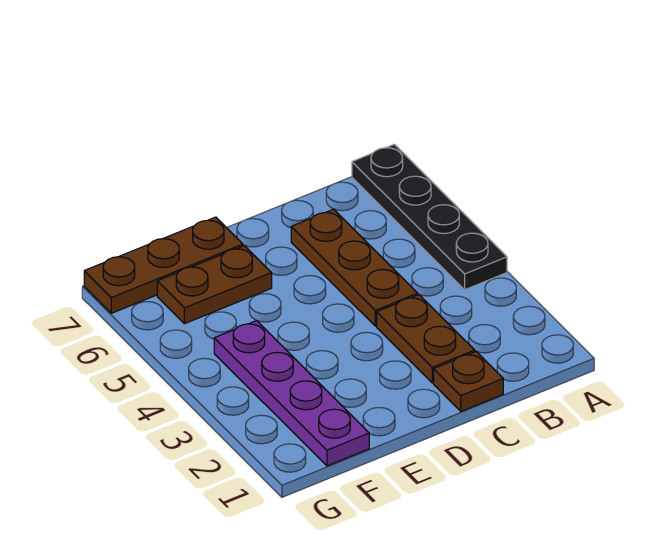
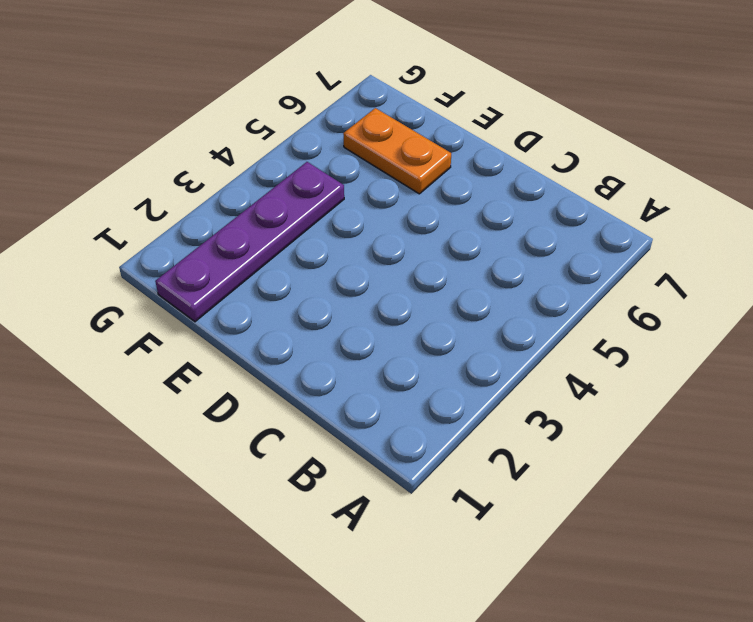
orange plate E6:F6 level 1 -> brown plate E6:F6 level 1
none -> black plate A4:A7 level 1
none -> brown plate C1 level 1

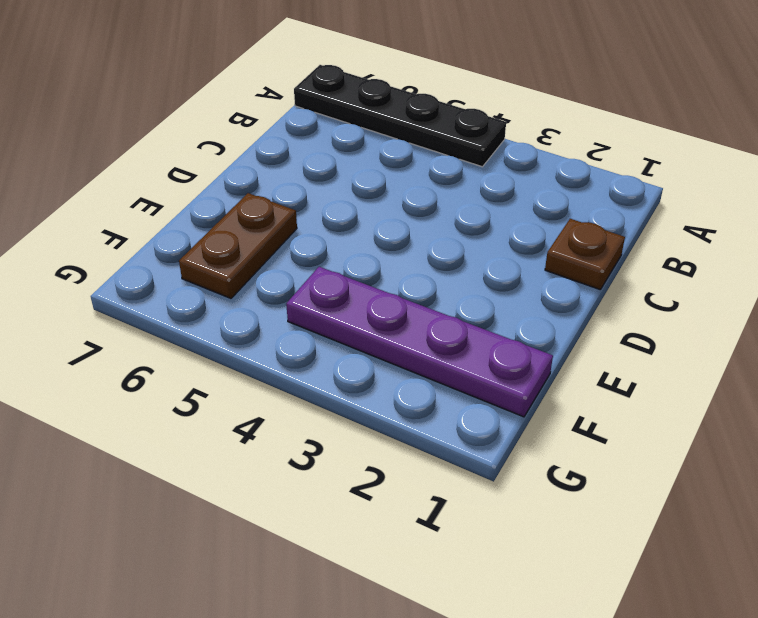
none -> brown plate C2:C3 level 1
none -> brown plate C4:C6 level 1

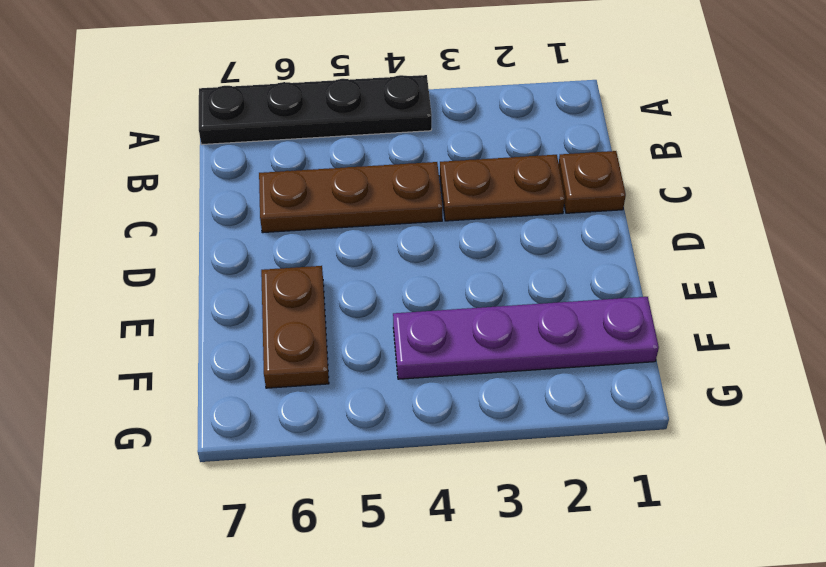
none -> brown plate E7:G7 level 1

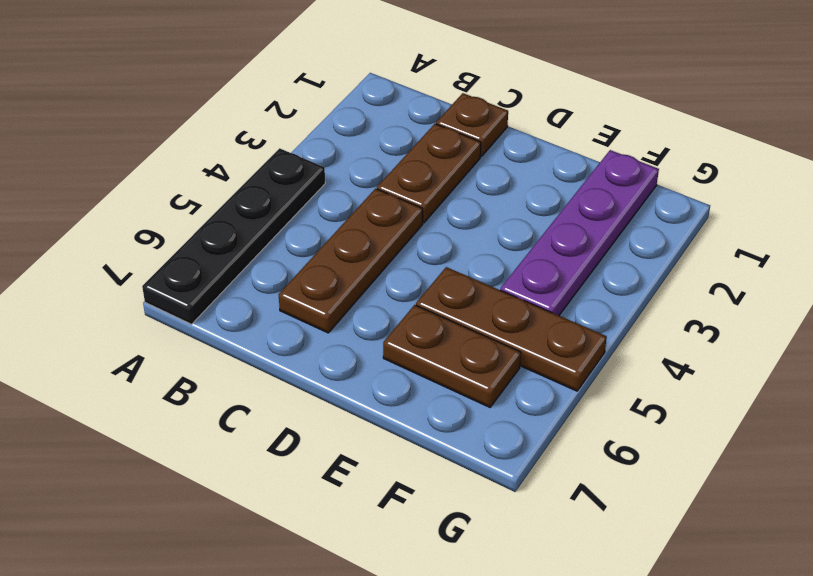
brown plate E5:G5 level 1 -> brown plate E7:G7 level 1

